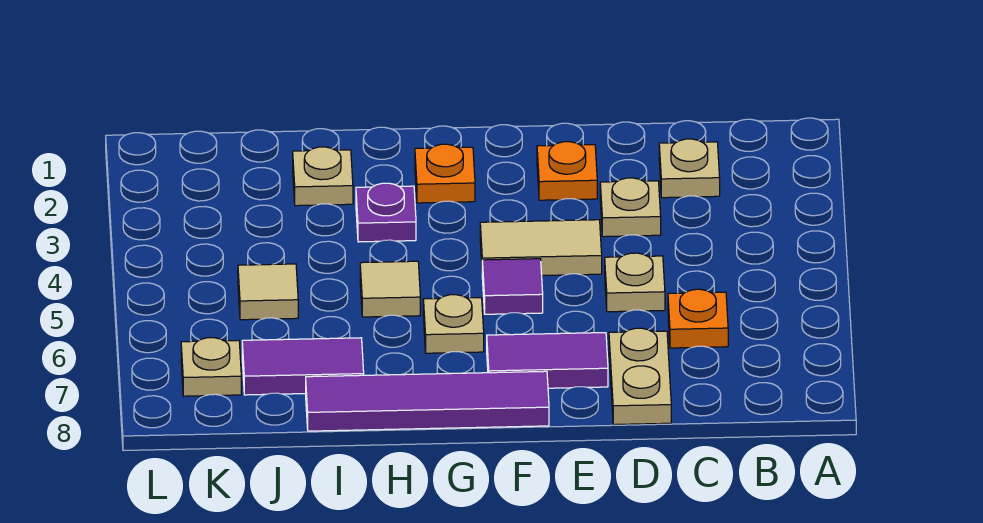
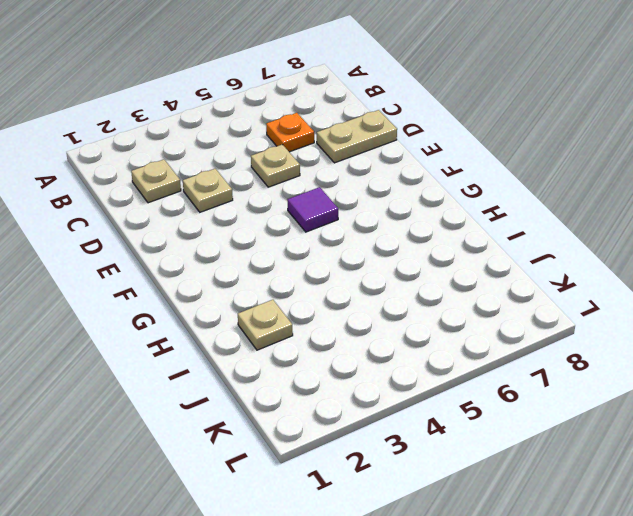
none -> orange plate E2 level 1
none -> tan tile E4:F4 level 1
none -> purple tile E7:F7 level 1

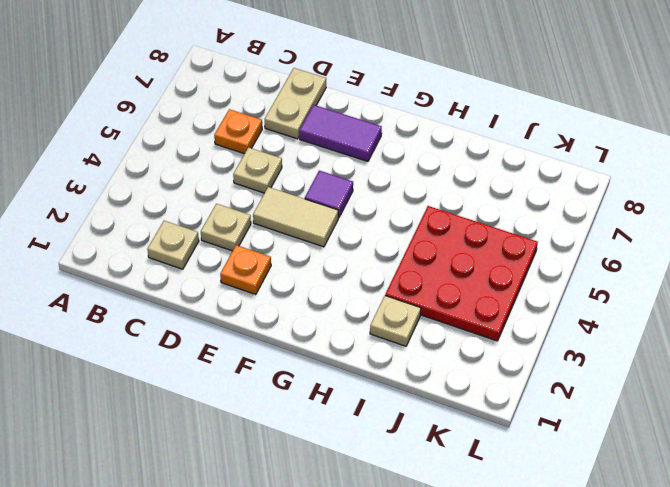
red plate I3:K5 level 1 -> tan tile J5 level 1
none -> purple tile F8:I8 level 1
none -> orange plate G2 level 1
none -> tan plate G6 level 1

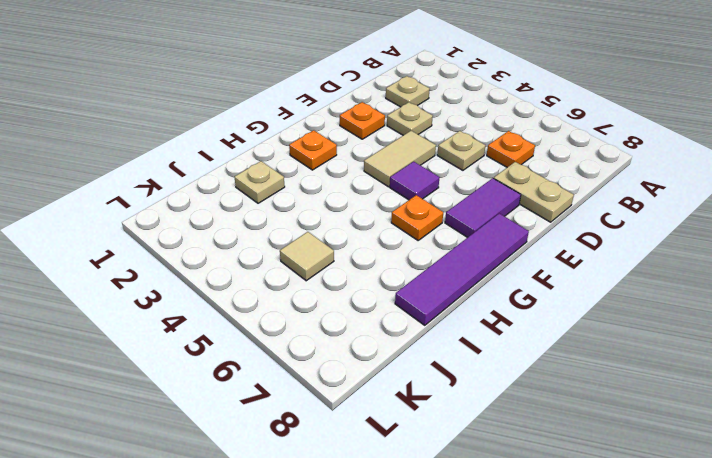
orange plate G6 level 1 -> tan plate G6 level 1
none -> purple plate H3 level 1
none -> tan tile H5 level 1
none -> purple tile I7:J7 level 1

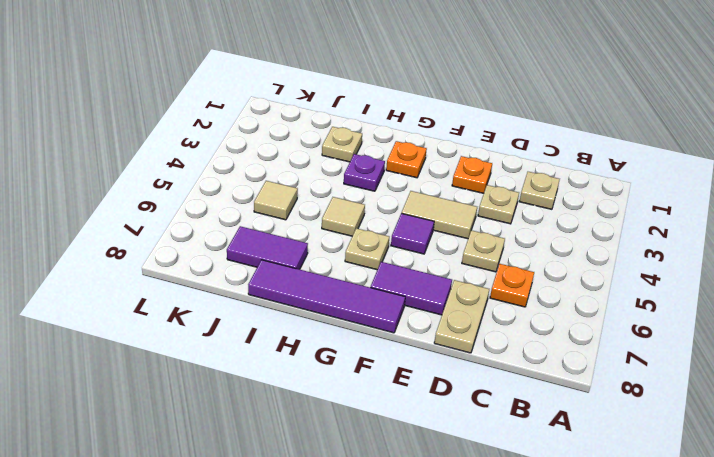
none -> tan plate K7 level 1

